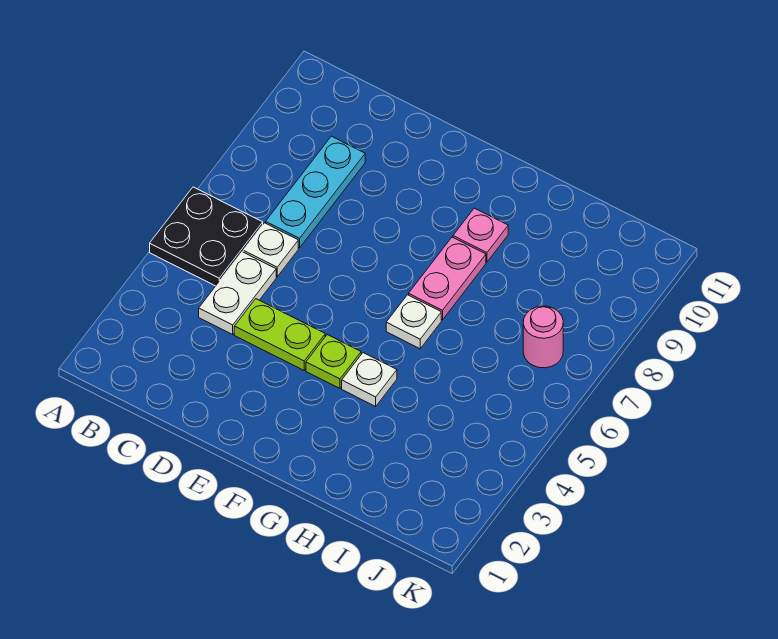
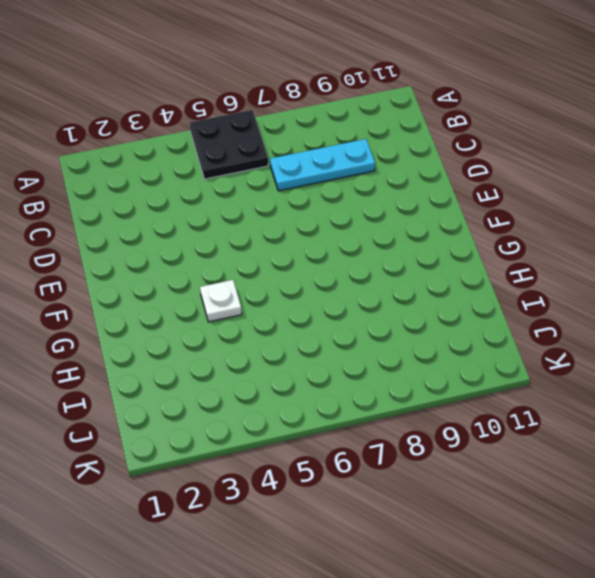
none -> white plate C4:C5 level 1
none -> white plate C6 level 1

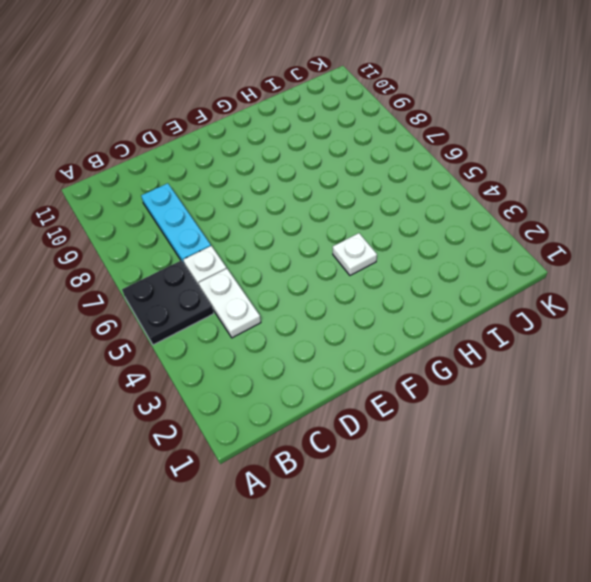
none -> lime plate D4:E4 level 1
none -> lime plate F4 level 1

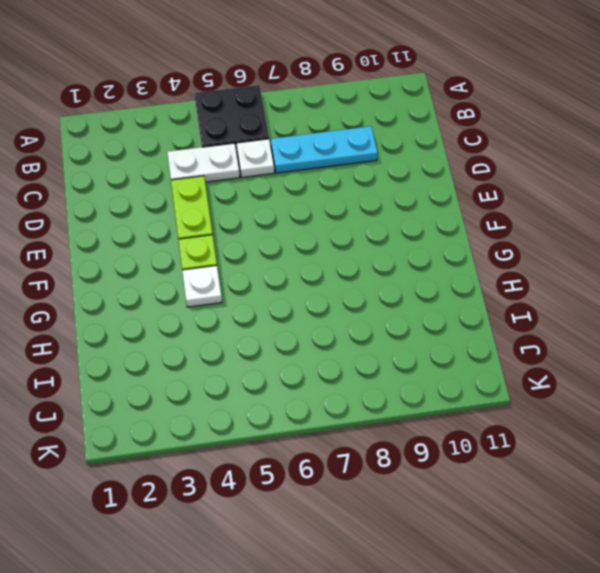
none -> white plate G6 level 1
none -> pink plate G7:G8 level 1

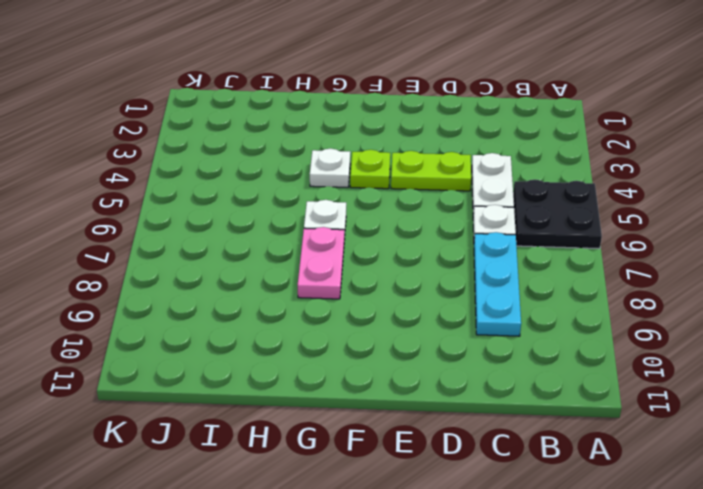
none -> pink plate G9 level 1
none -> pink round brick J7 level 1

